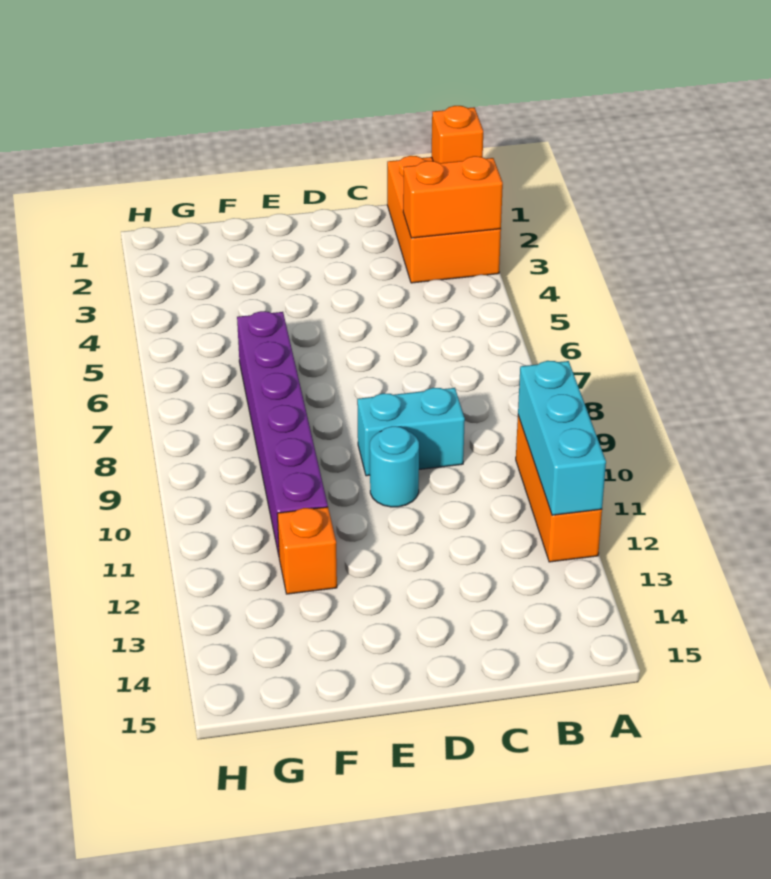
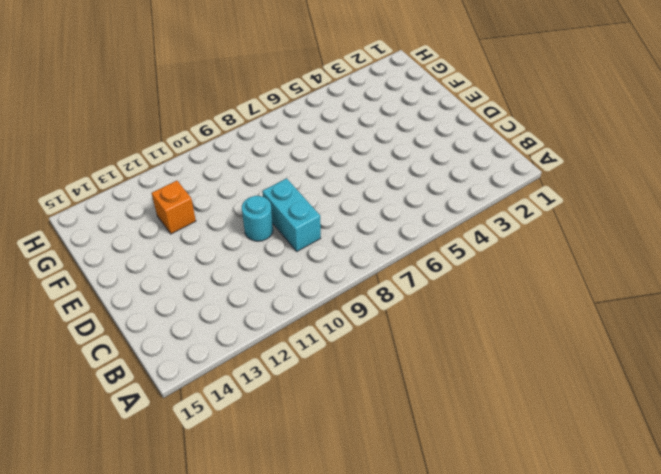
none -> orange brick A1:B3 level 1
none -> orange brick A10:A12 level 1

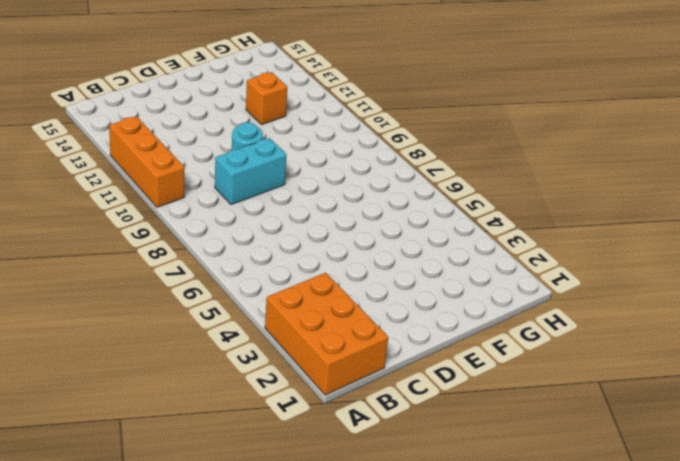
none -> purple brick F6:F11 level 1
none -> orange brick A1 level 2

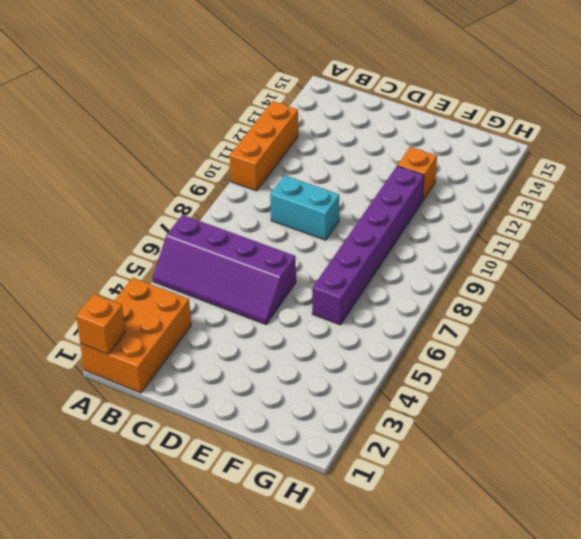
purple slope A5:D6 level 1 top 6 -> none
none -> cyan round brick D10 level 1
none -> orange brick A3:B3 level 2

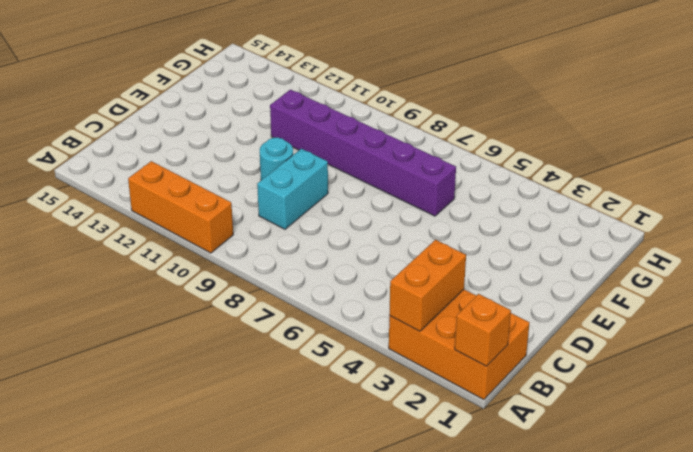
none -> orange brick F12 level 1
none -> cyan brick A10:A12 level 2

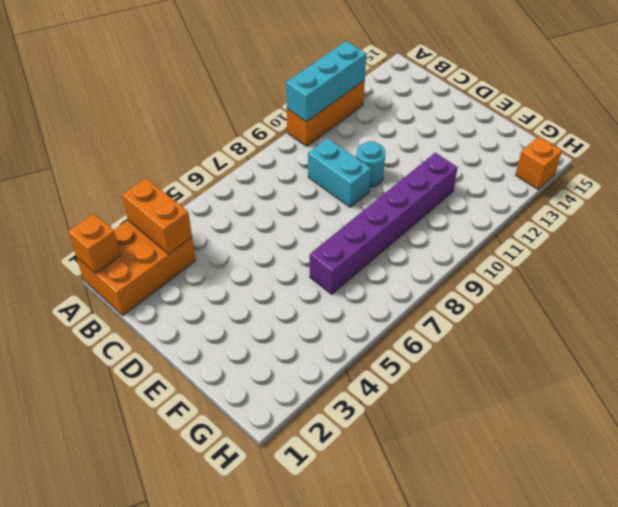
orange brick H14 level 1 -> orange brick F12 level 1

